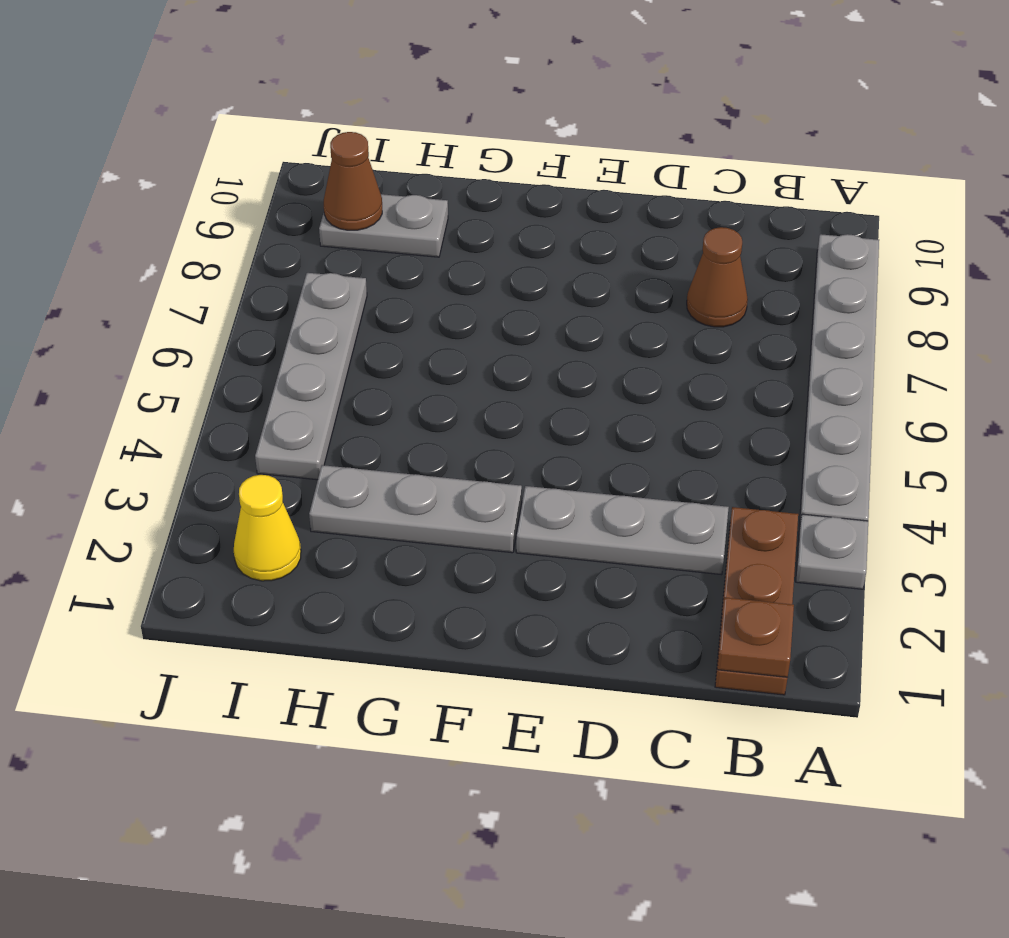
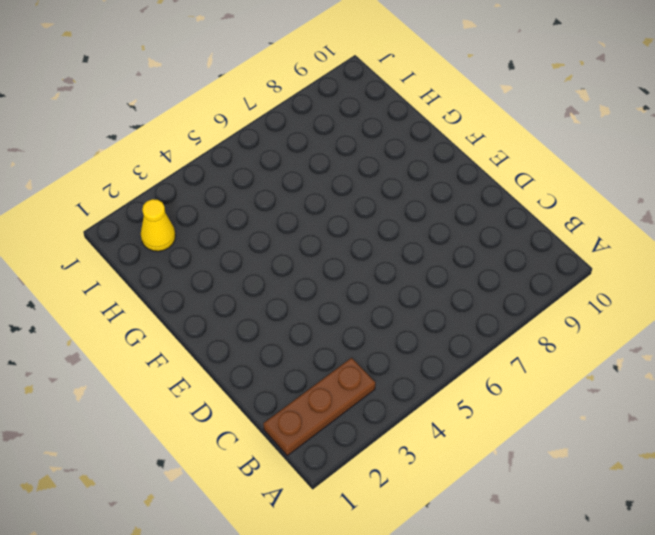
none -> grey plate A3 level 1
none -> grey plate A4:A9 level 1

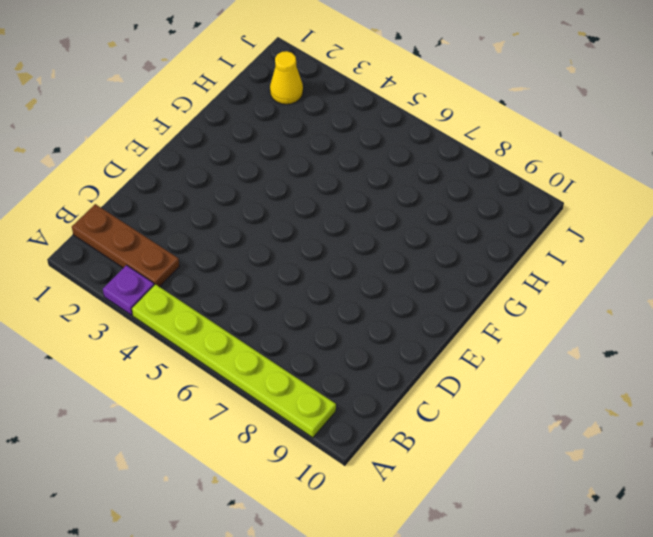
purple plate A3 level 1 -> grey plate A3 level 1
lime plate A4:A9 level 1 -> grey plate A4:A9 level 1
none -> grey plate C3:E3 level 1
none -> brown cone C8 level 1

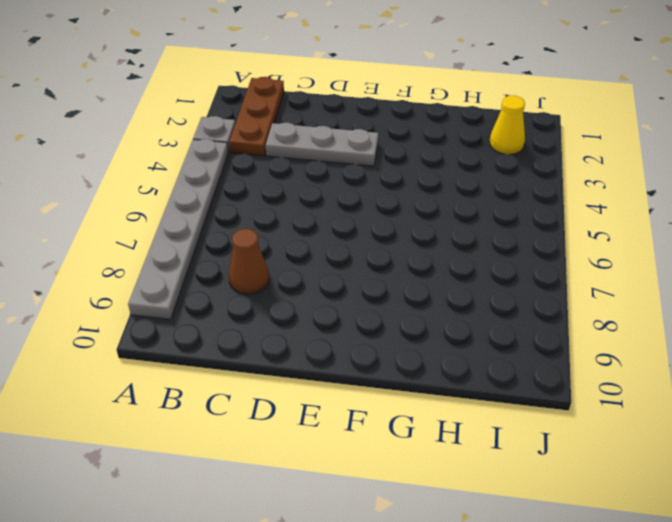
none -> grey plate F3:H3 level 1
none -> grey plate H9:I9 level 1

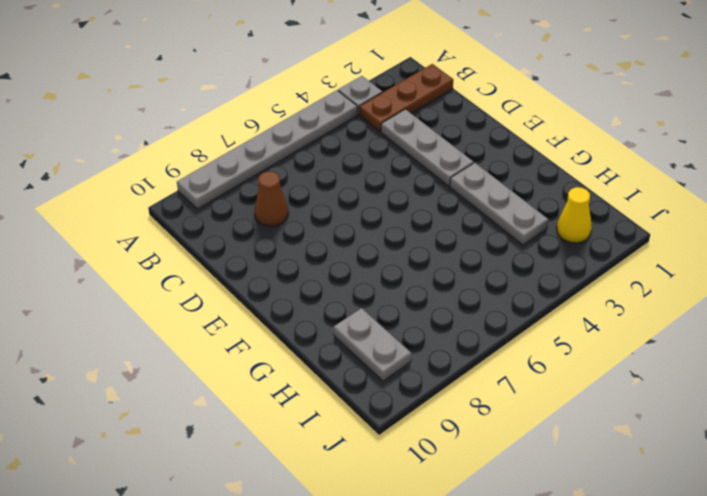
none -> grey plate I4:I7 level 1
none -> brown plate B1 level 2

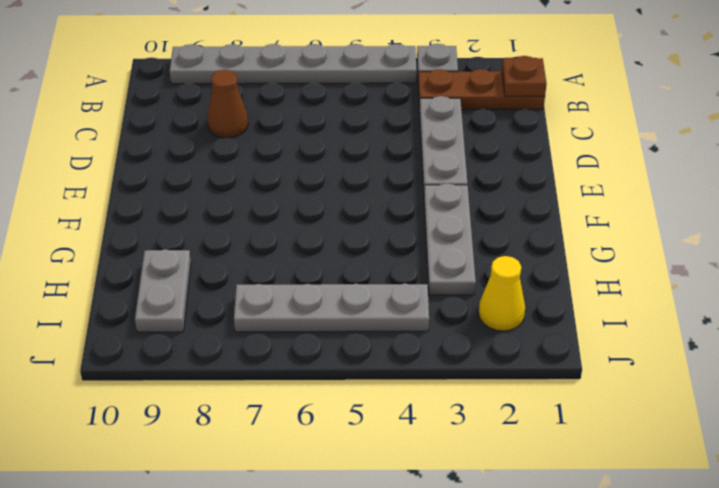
none -> brown cone I9 level 2

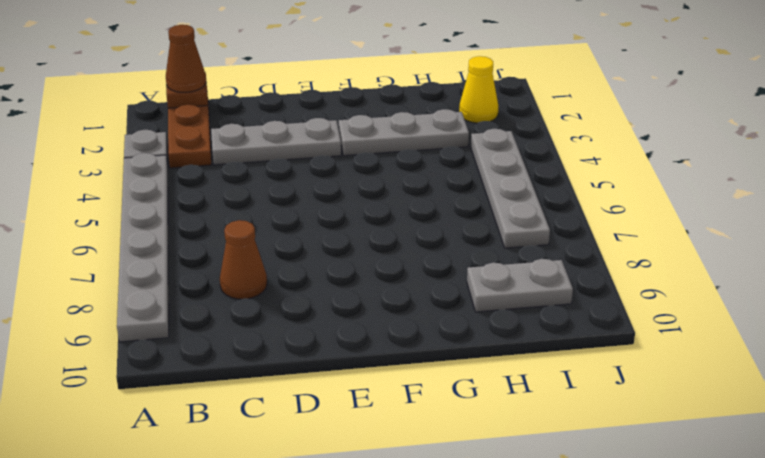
brown cone B1 level 3 -> brown cone I9 level 2

